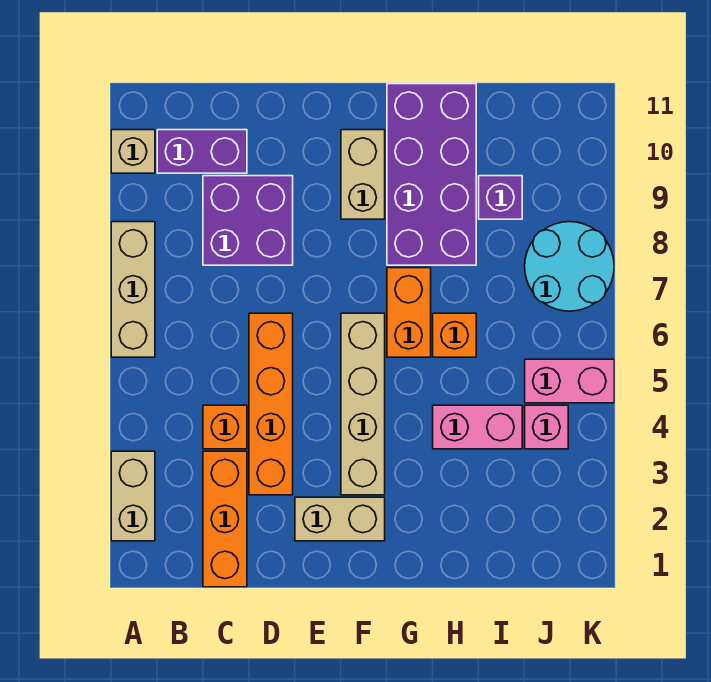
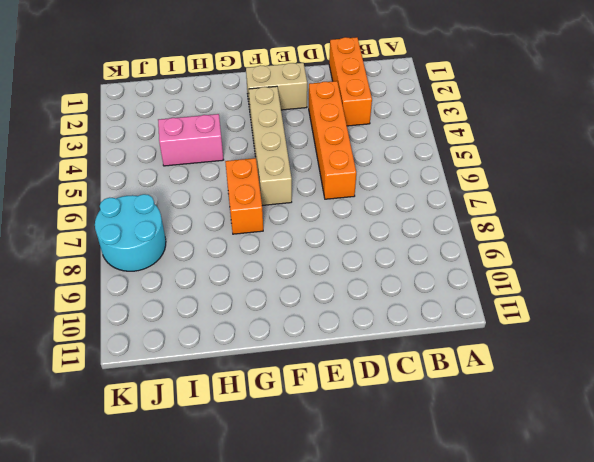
none -> tan brick A2:A3 level 1
none -> tan brick A6:A8 level 1
none -> tan brick A10 level 1

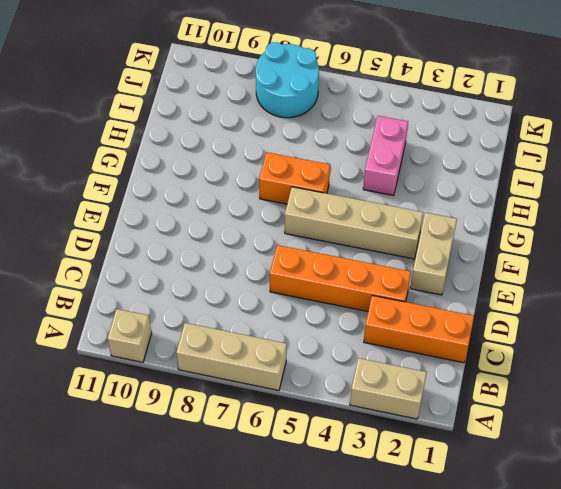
none -> purple brick B10:C10 level 1
none -> orange brick C4 level 1
none -> purple brick C8:D9 level 1

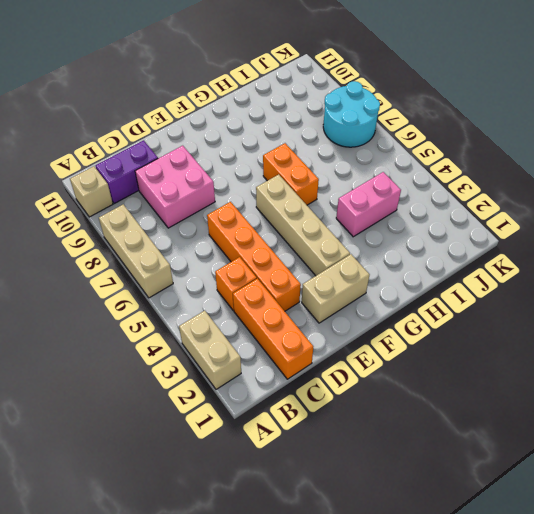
pink brick C8:D9 level 1 -> purple brick C8:D9 level 1
none -> tan brick F9:F10 level 1
none -> purple brick G8:H11 level 1
none -> orange brick H6 level 1

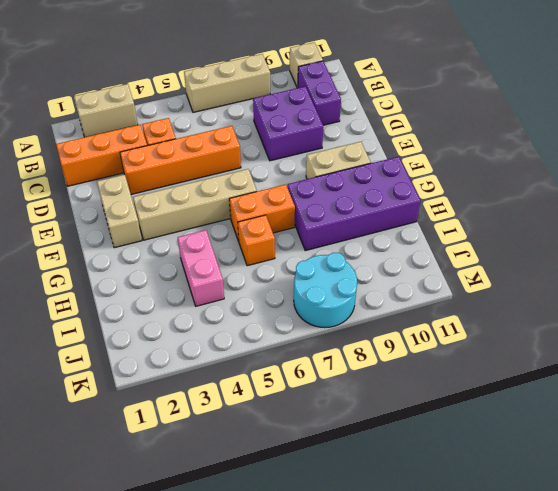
none -> purple brick I9 level 1
none -> pink brick J4 level 1
none -> pink brick J5:K5 level 1

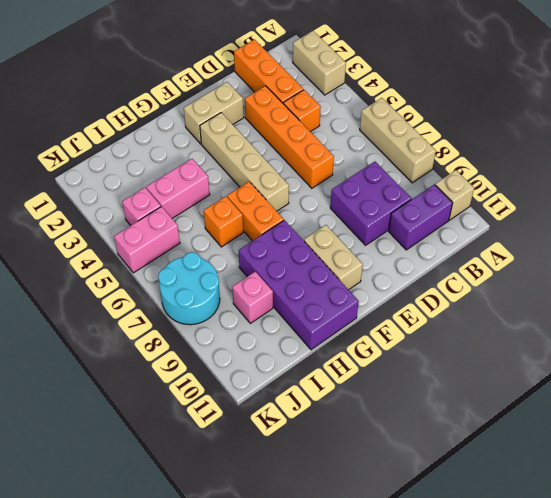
pink brick I9 level 1 -> purple brick I9 level 1

